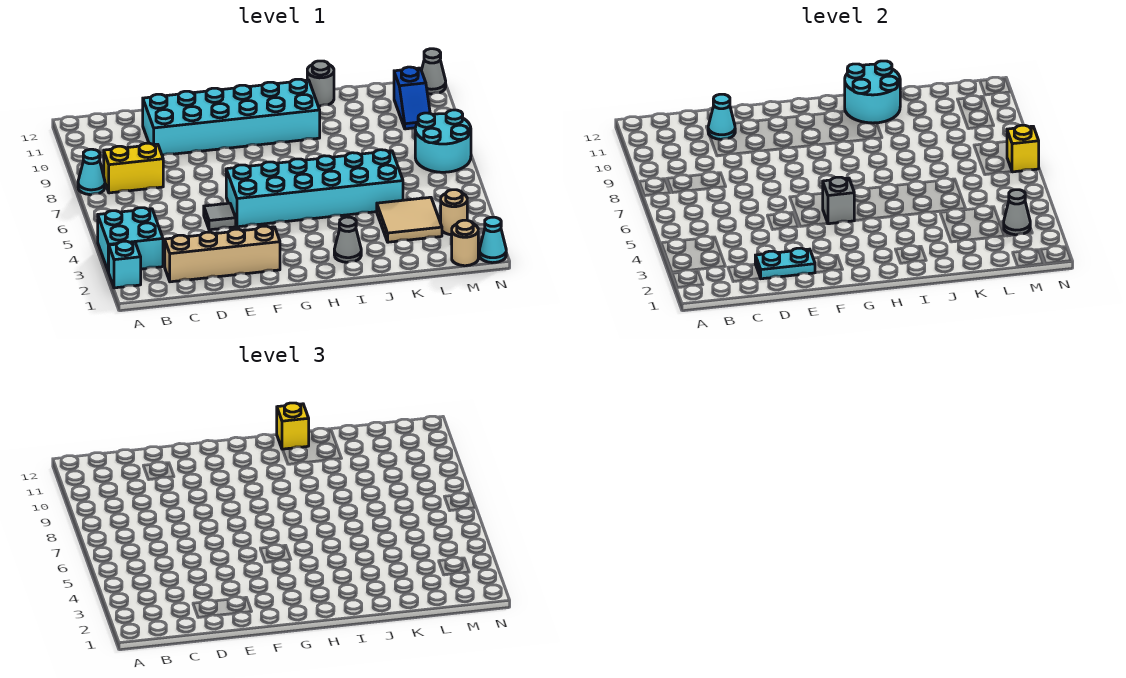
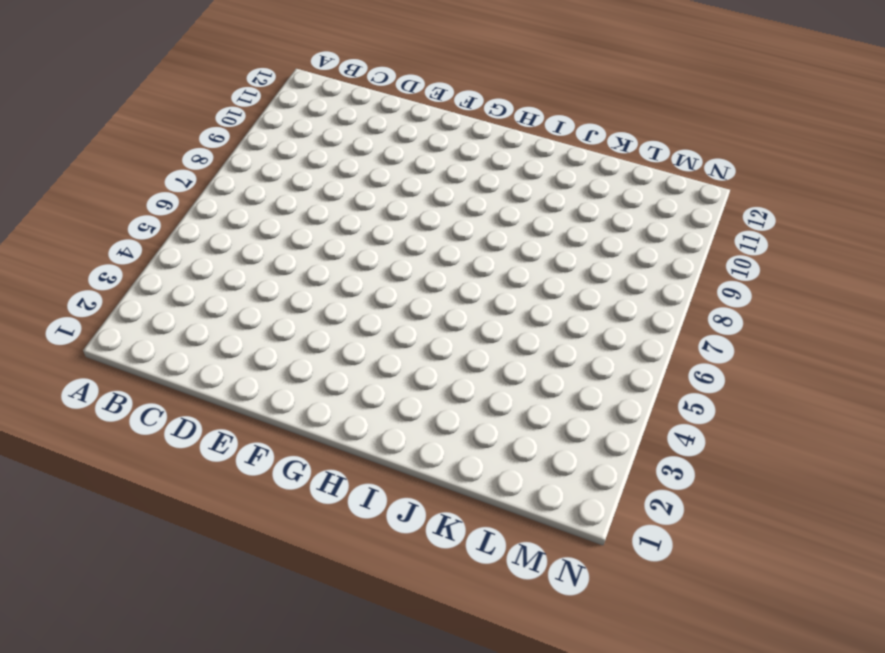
none -> cyan brick A2 level 1
none -> cyan brick A3:B4 level 1
none -> cyan cone A8 level 1

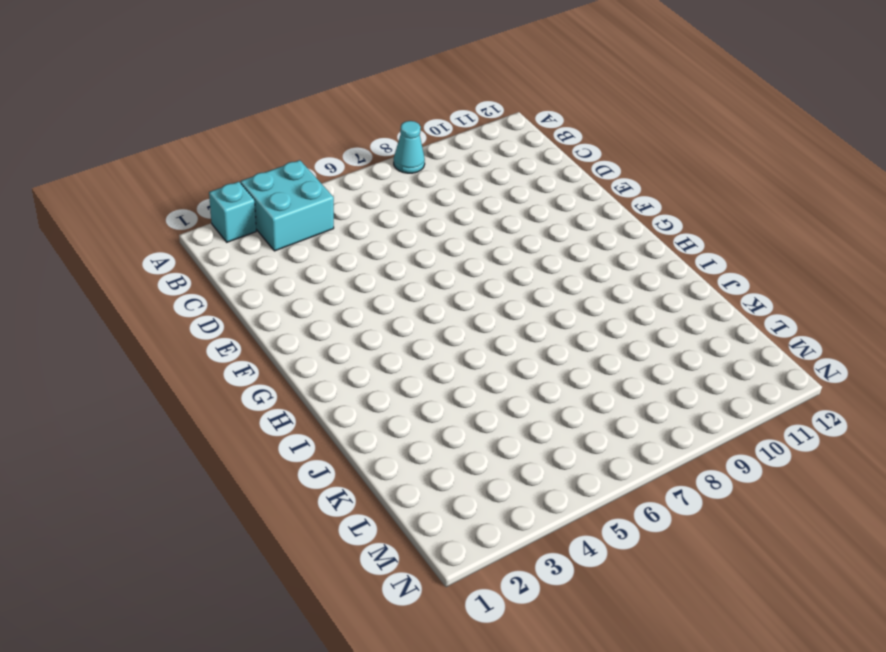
none -> yellow brick B8:C8 level 1
none -> tan brick C2:F2 level 1
none -> cyan brick D10:I11 level 1

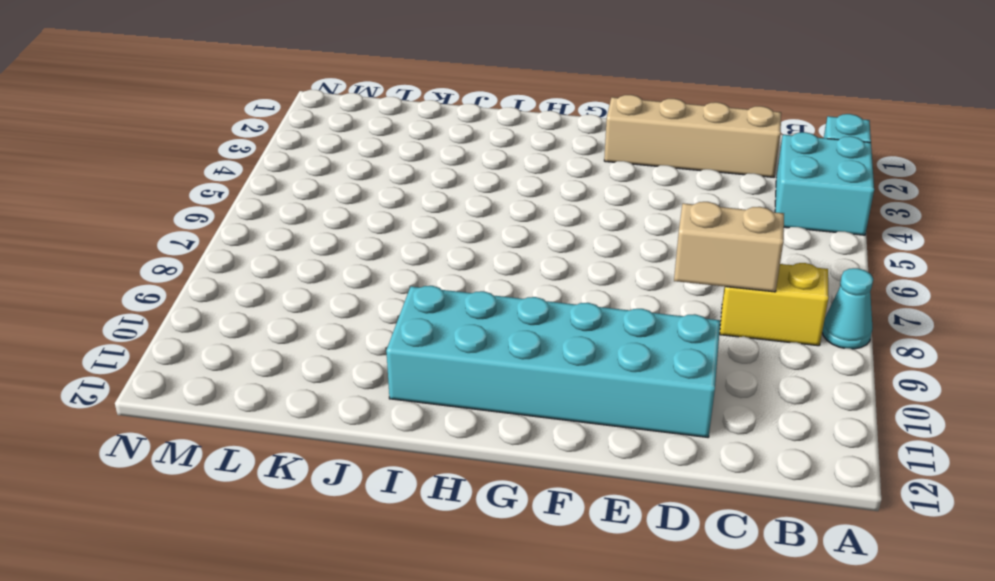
tan brick C8:D8 level 2 -> none
none -> grey tile E5 level 1
none -> cyan brick F5:K6 level 1
none -> grey cone I2 level 1

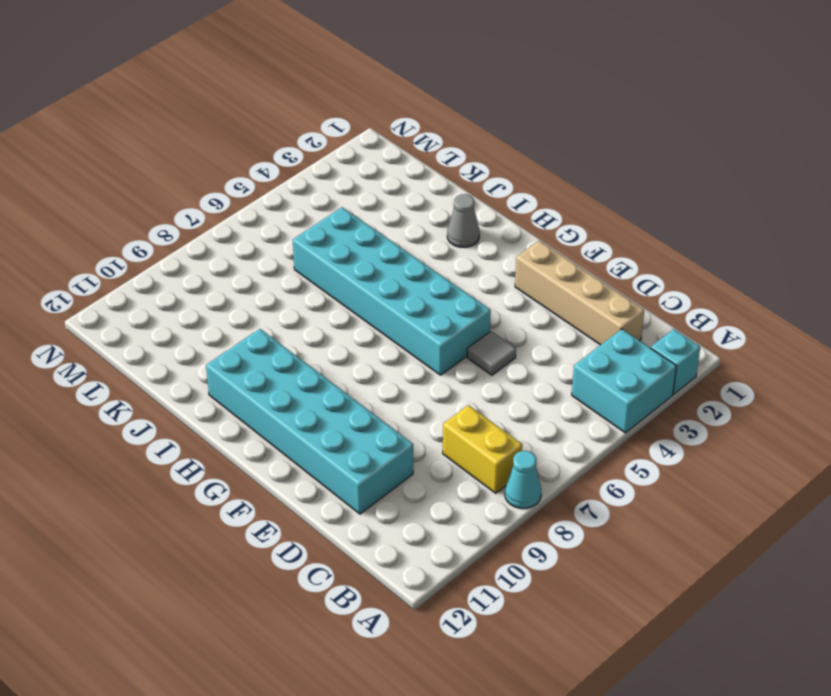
none -> grey round brick J12 level 1
none -> tan tile K3:L4 level 1
none -> tan round brick M1 level 1

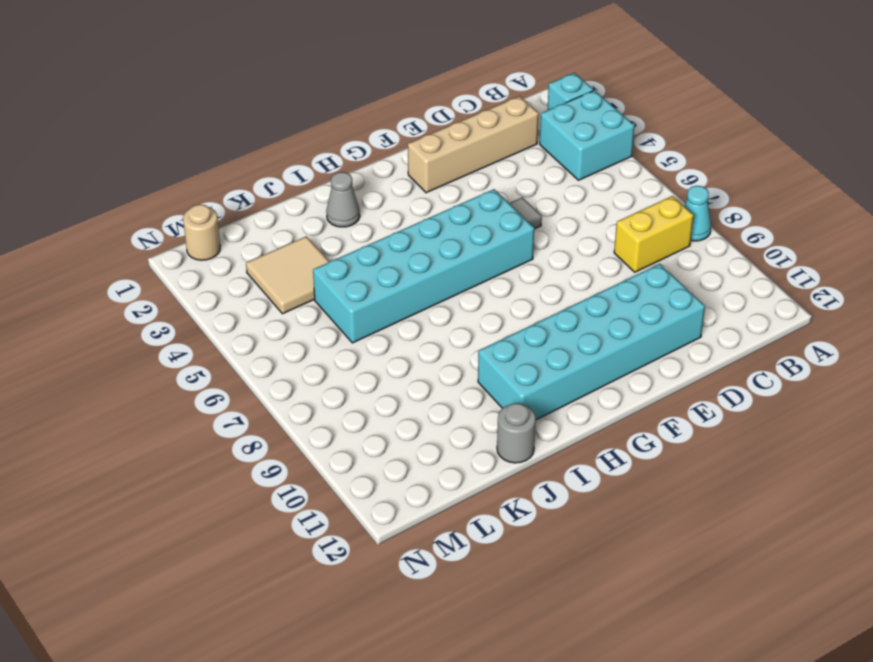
none -> tan round brick M3 level 1
none -> cyan round brick M7:N8 level 1
none -> blue slope M10:M11 level 1 top 11

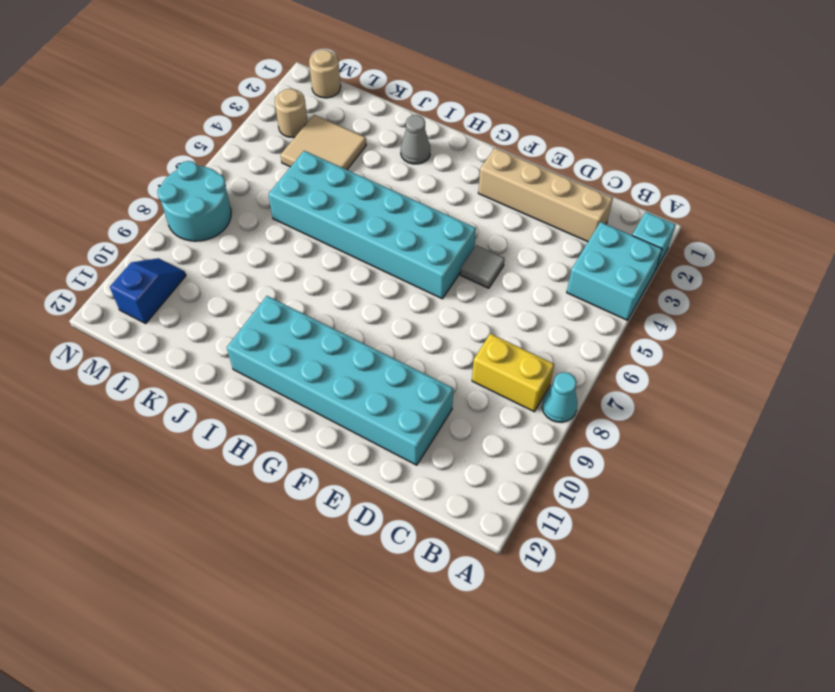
none -> grey round brick J12 level 1
none -> cyan cone N1 level 1
none -> grey cone N12 level 1

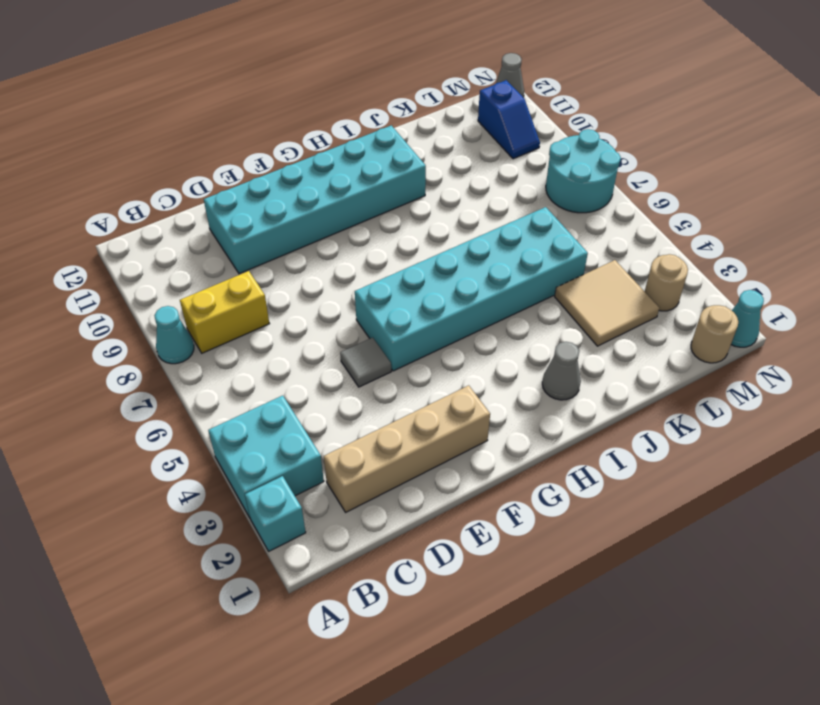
none -> grey round brick J12 level 1
none -> cyan plate D2:E2 level 2
none -> cyan cone D11 level 2

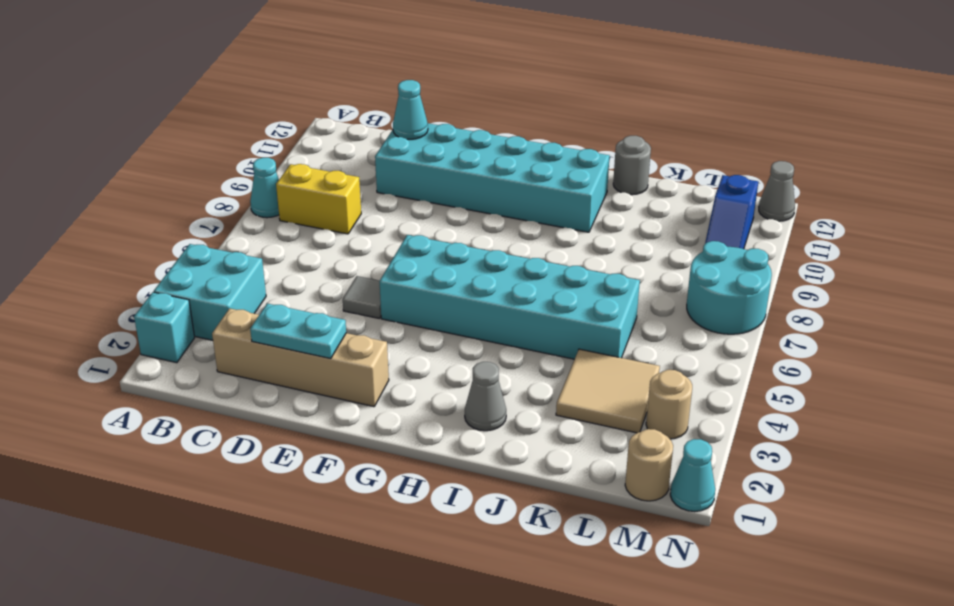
none -> grey brick G5 level 2
none -> cyan round brick I11:J12 level 2
none -> grey cone M3 level 2

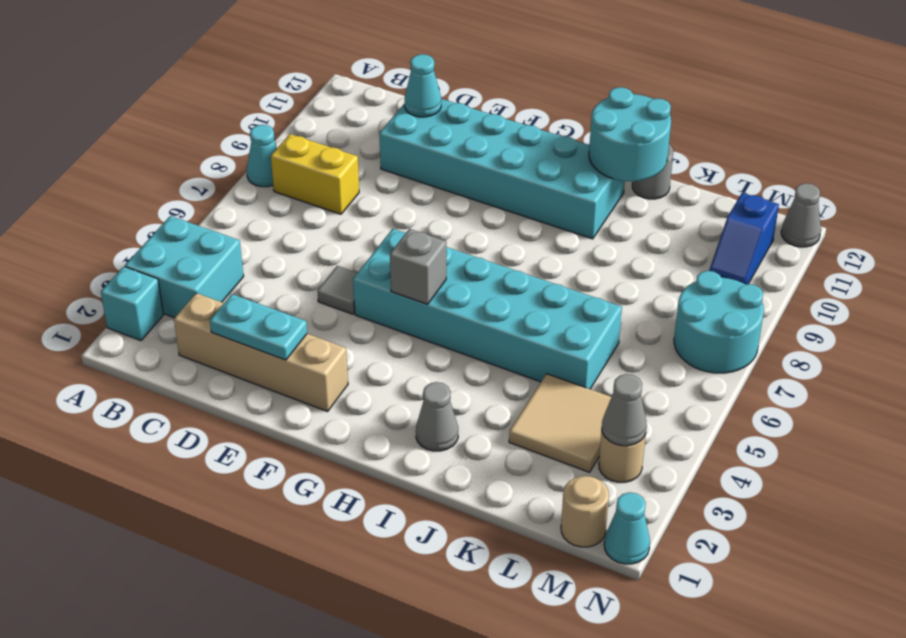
none -> yellow brick N7 level 2
none -> yellow brick I12 level 3

